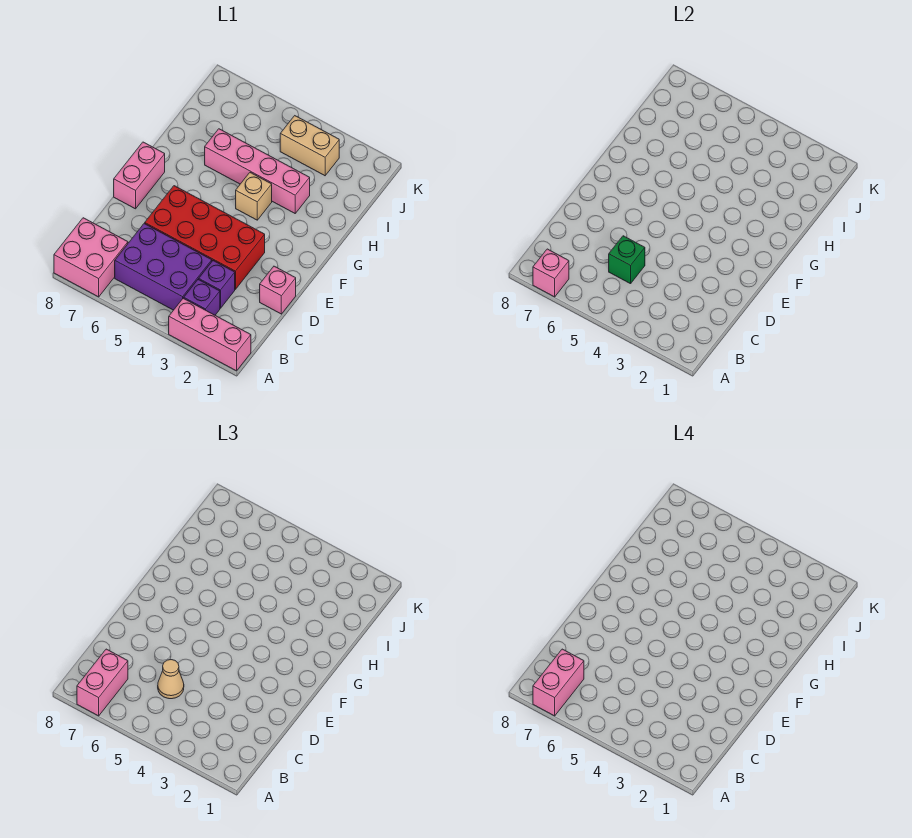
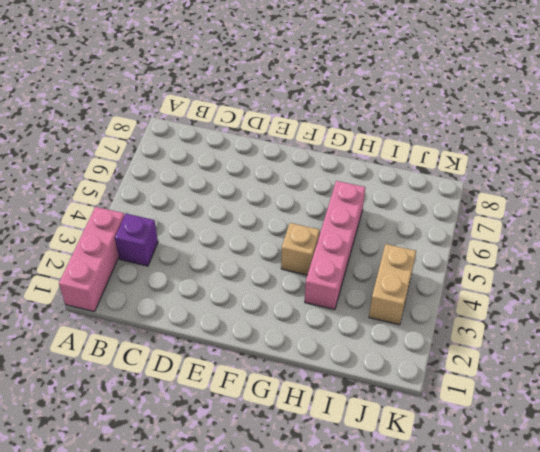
none -> pink brick A7:B8 level 1
none -> purple brick B4:C6 level 1
none -> purple brick C3 level 1

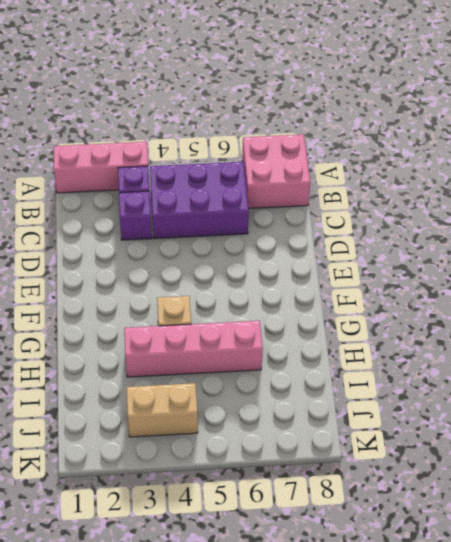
none -> pink brick D1 level 1
none -> red brick D3:E6 level 1
none -> pink brick E8:F8 level 1

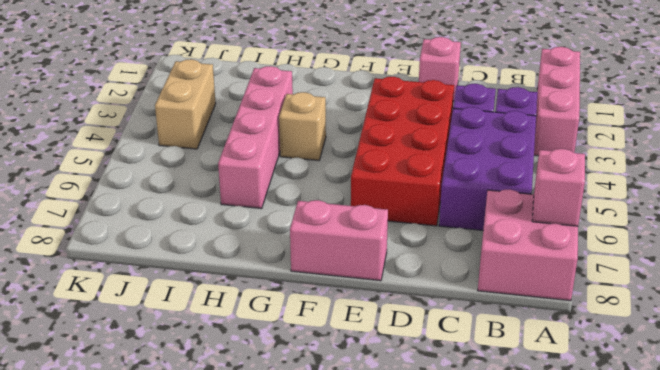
none -> green brick C5 level 2
none -> pink brick A7:B7 level 3
none -> tan cone C5 level 3

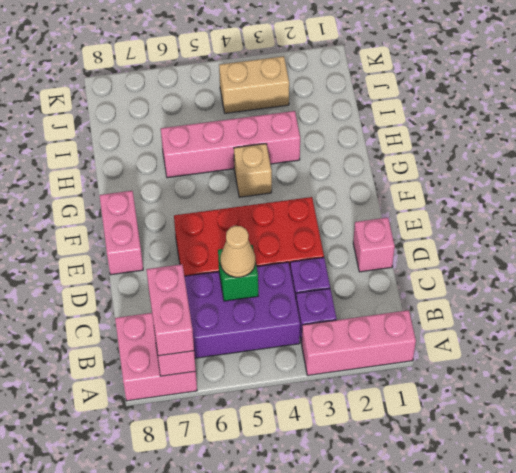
none -> pink brick A7:B7 level 4

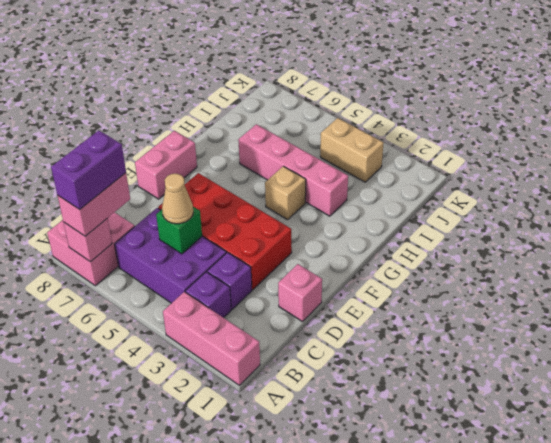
purple brick A7:B7 level 4 -> pink brick A7:B7 level 4

